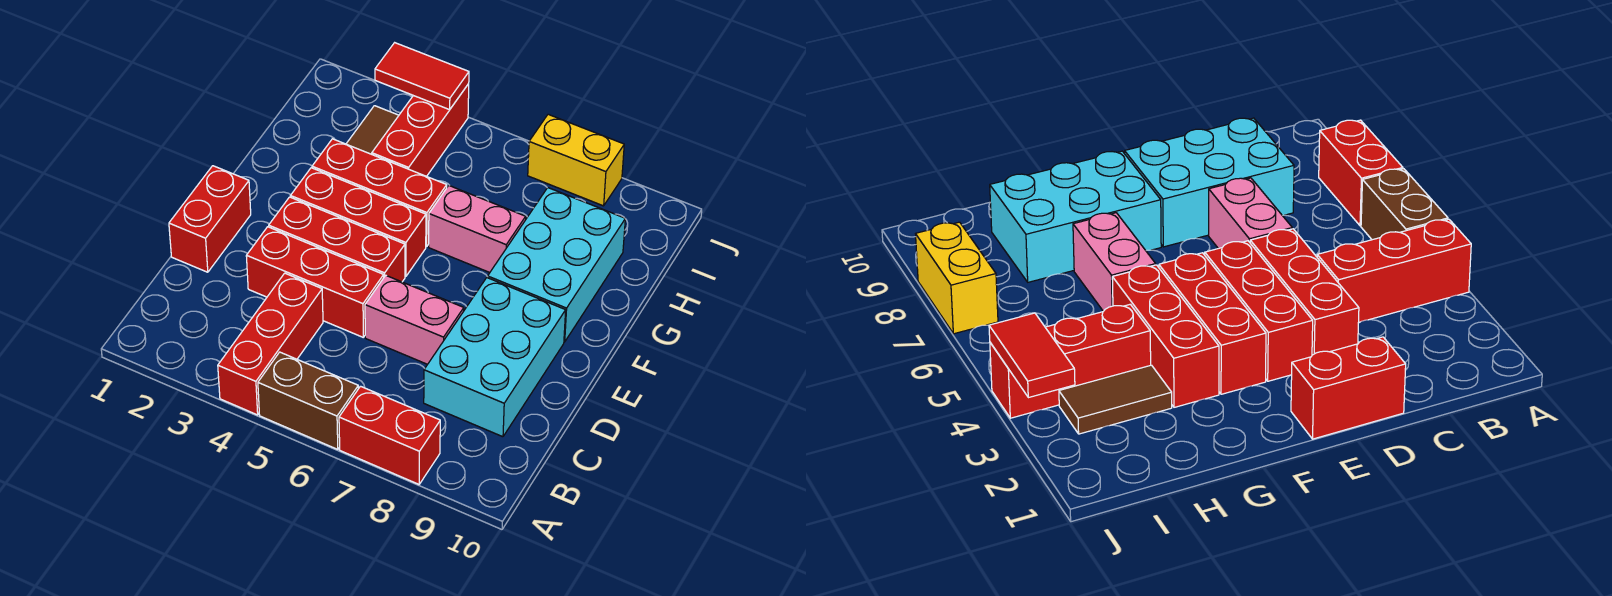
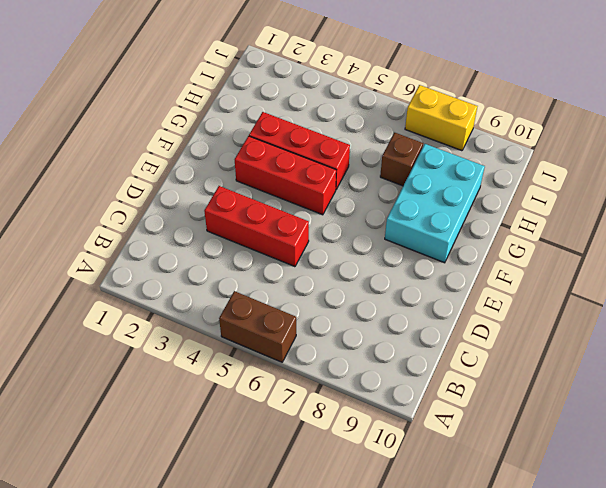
brown brick H7 level 1 -> none
none -> red brick A4:C4 level 1
none -> red brick A7:A8 level 1
none -> cyan brick C8:E9 level 1

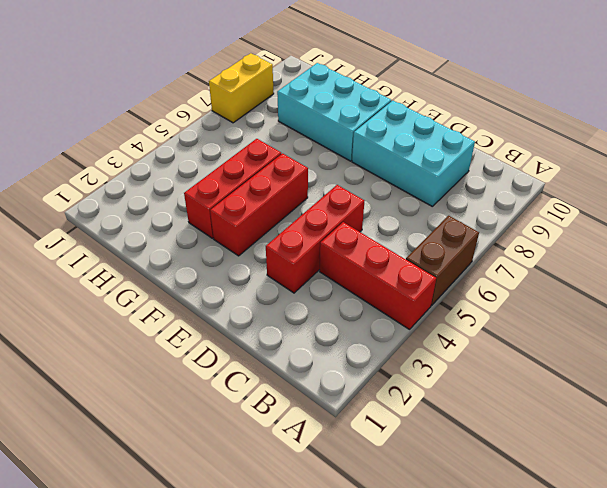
none -> red brick A7:A8 level 1
none -> red brick D1:E1 level 1
none -> pink brick D6:D7 level 1

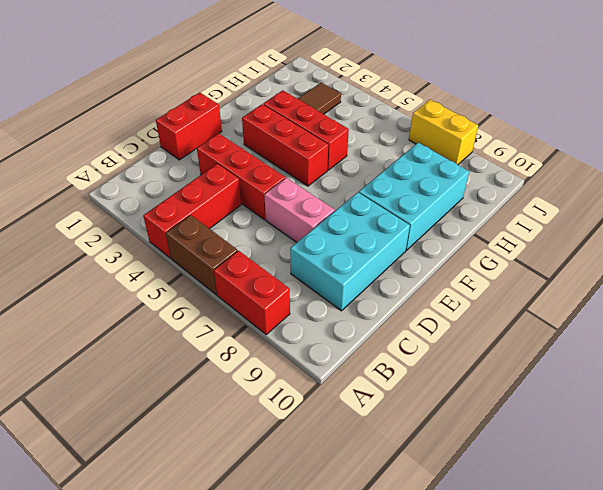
none -> red brick E3:E5 level 1
none -> pink brick G6:G7 level 1
none -> red brick H4:J4 level 1

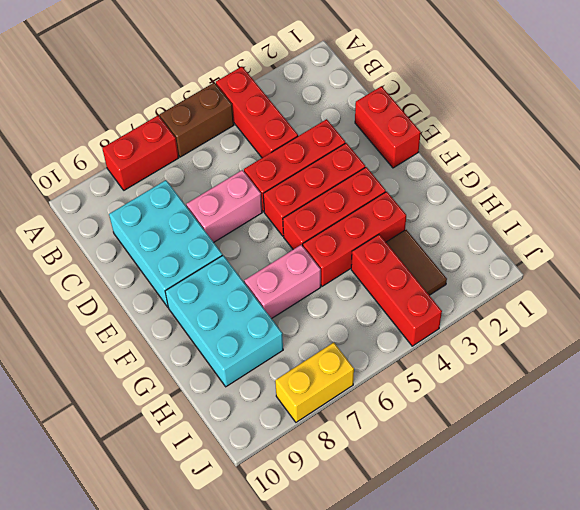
none -> red tile J3:J4 level 2

